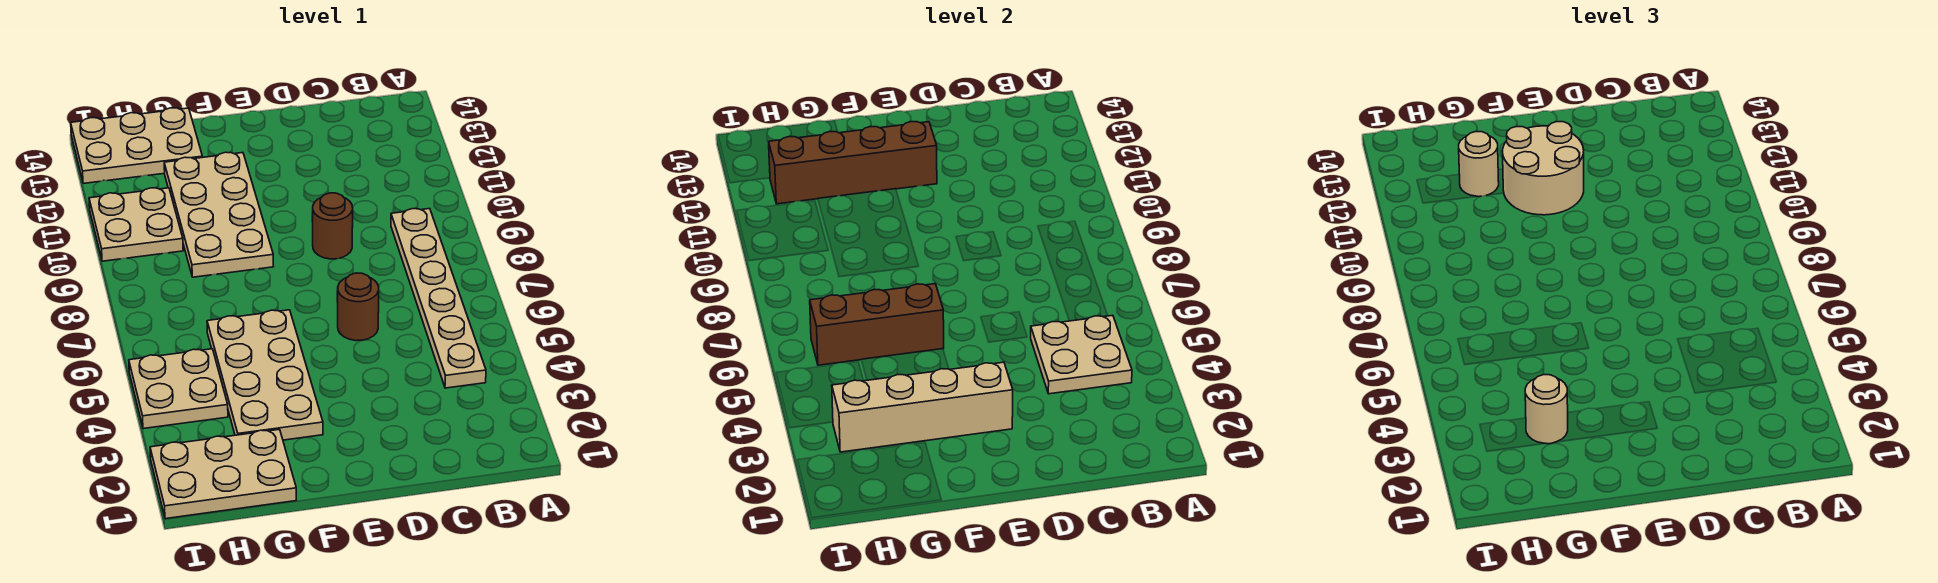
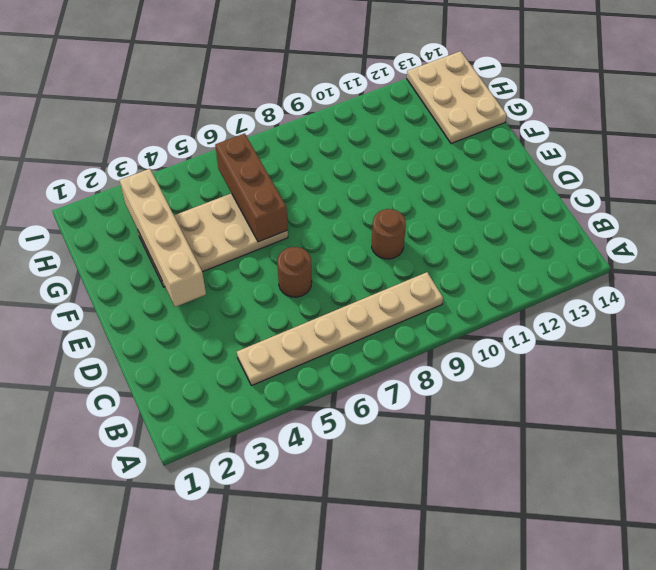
none -> tan plate F9:G12 level 1
none -> tan plate G1:I2 level 1
none -> tan plate H4:I5 level 1

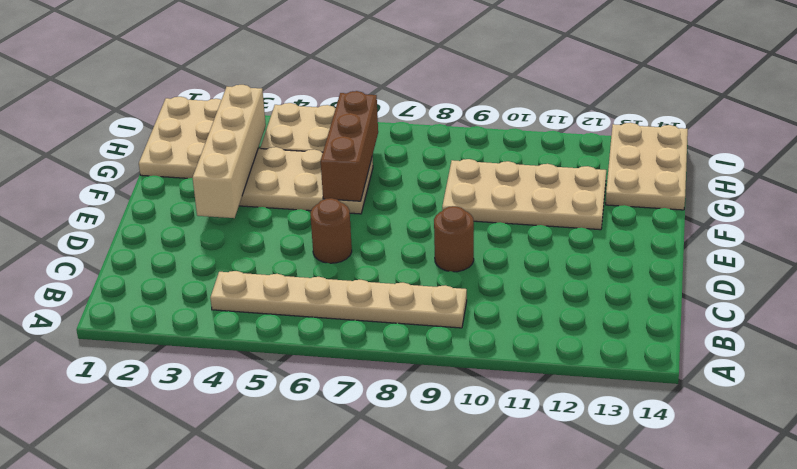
none -> tan plate H10:I11 level 1
none -> tan plate B4:C5 level 2
none -> brown brick E12:H12 level 2

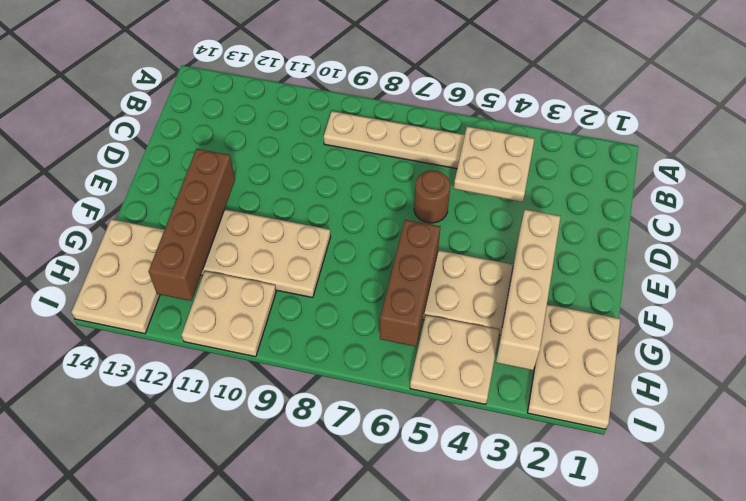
none -> brown round brick D9 level 1
none -> tan round brick E11:F12 level 3
none -> tan round brick G3 level 3

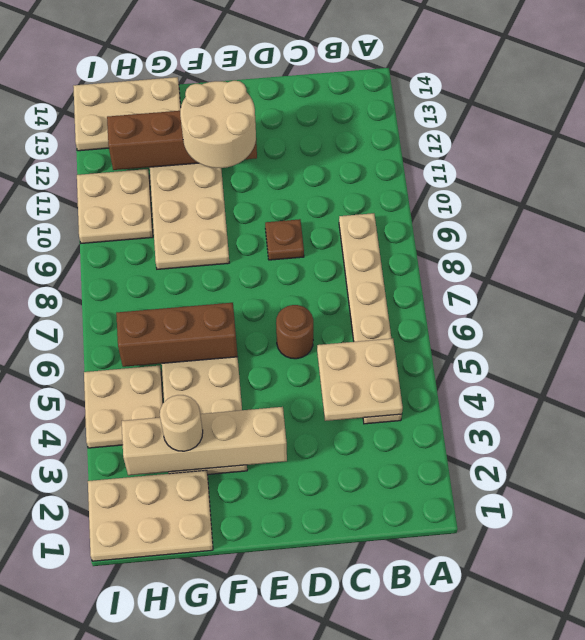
brown plate D9 level 1 -> brown round brick D9 level 1
none -> tan round brick G12 level 3

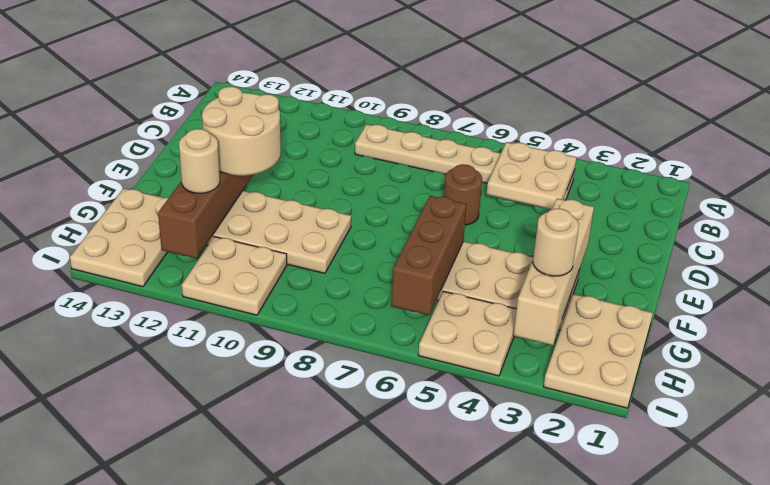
none -> brown round brick D9 level 1

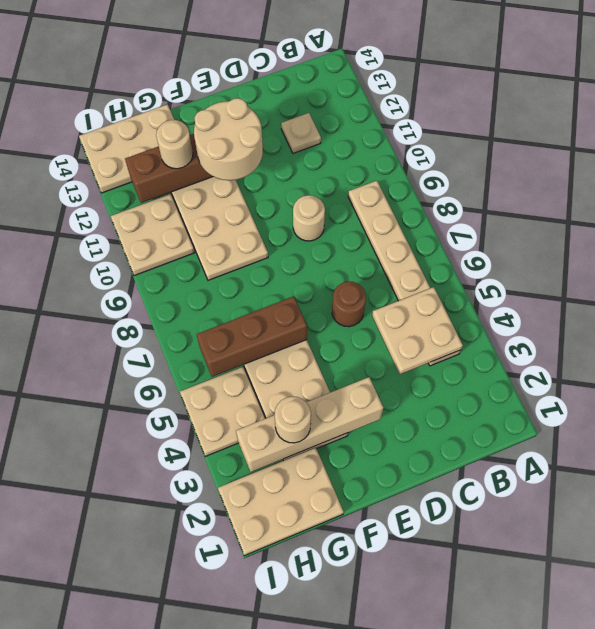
tan plate C12 level 1 -> none
tan round brick D9 level 1 -> brown round brick D9 level 1

